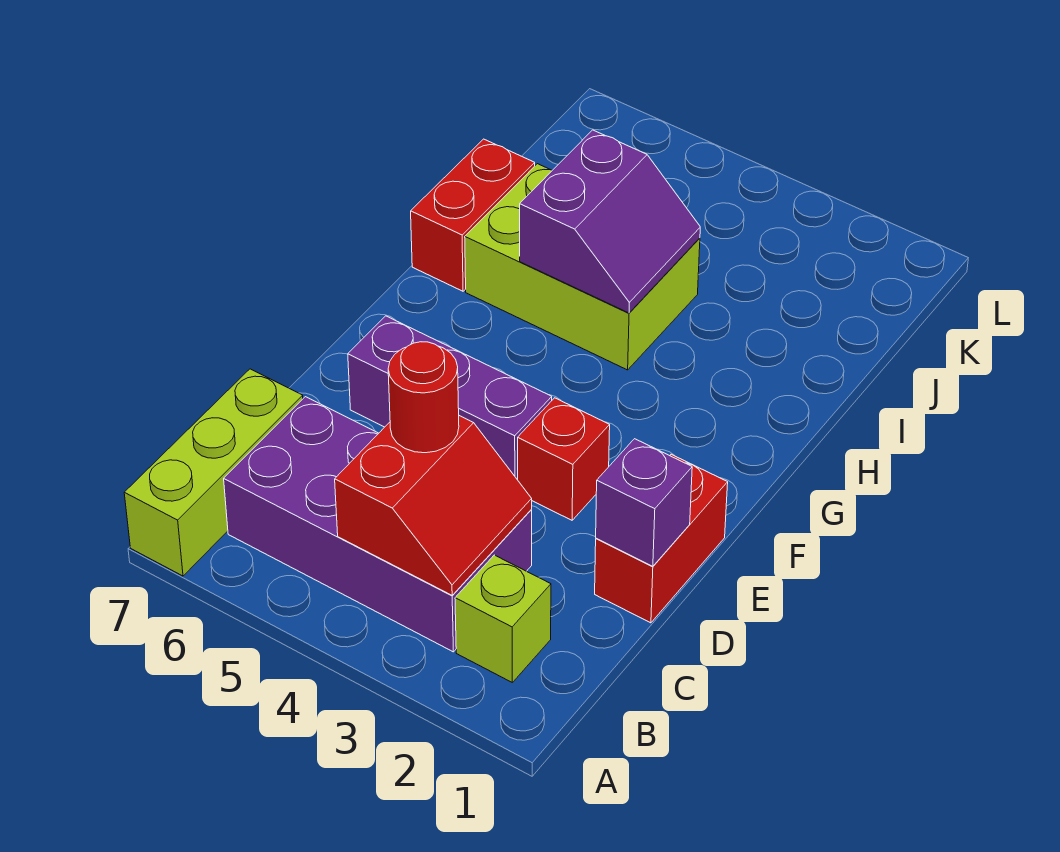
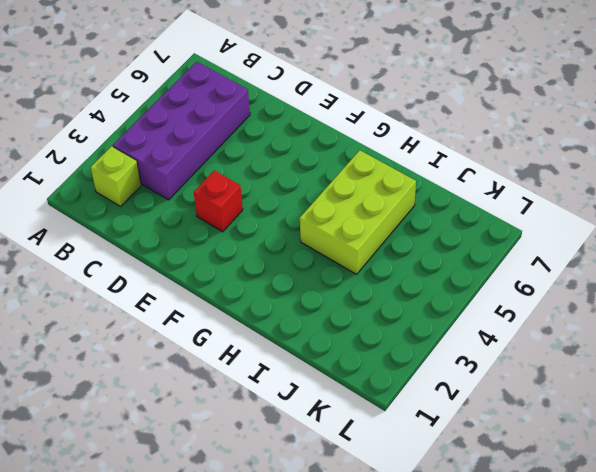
none -> lime brick A7:C7 level 1
none -> red brick D1:E1 level 1
none -> purple brick E4:E6 level 1

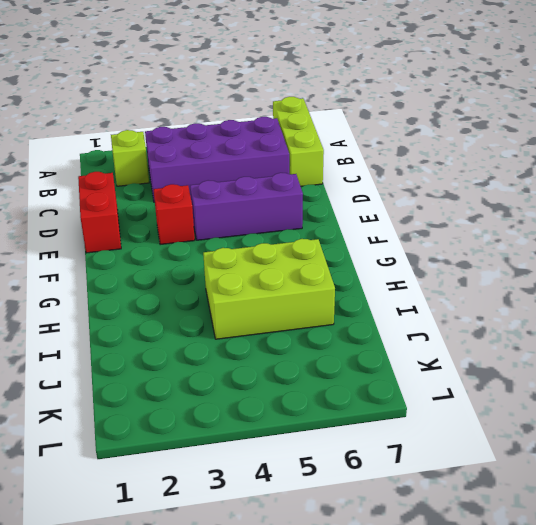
none -> red brick H7:I7 level 1
none -> red slope B3:C4 level 2 top 4
none -> purple brick D1 level 2

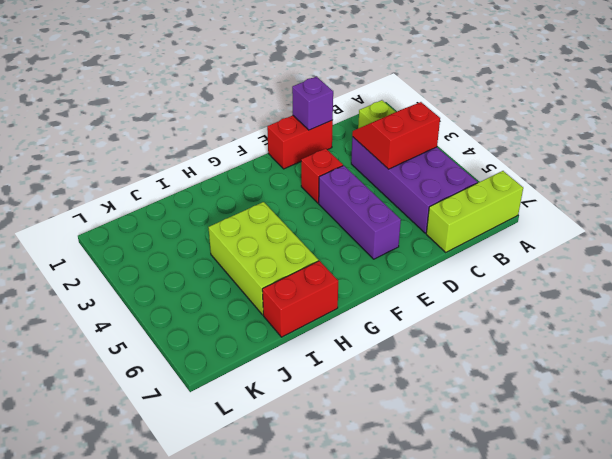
none -> purple slope H4:I5 level 2 top 5
none -> red round brick C4 level 3

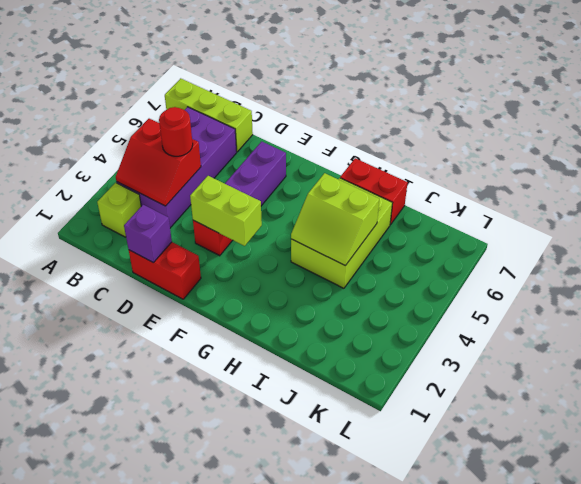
lime brick E3:F3 level 2 -> none
lime slope H4:I5 level 2 top 5 -> purple slope H4:I5 level 2 top 5

